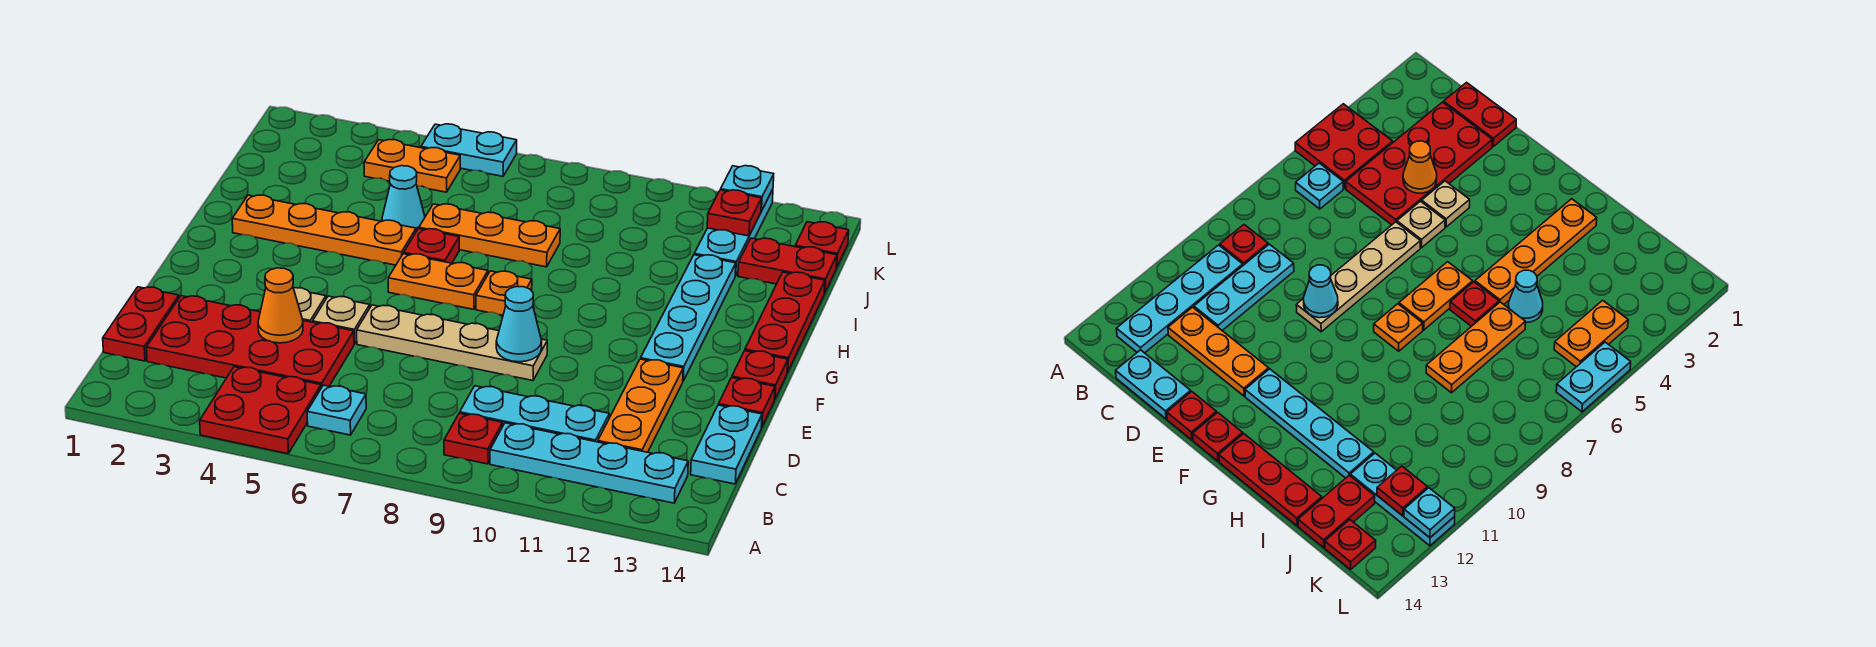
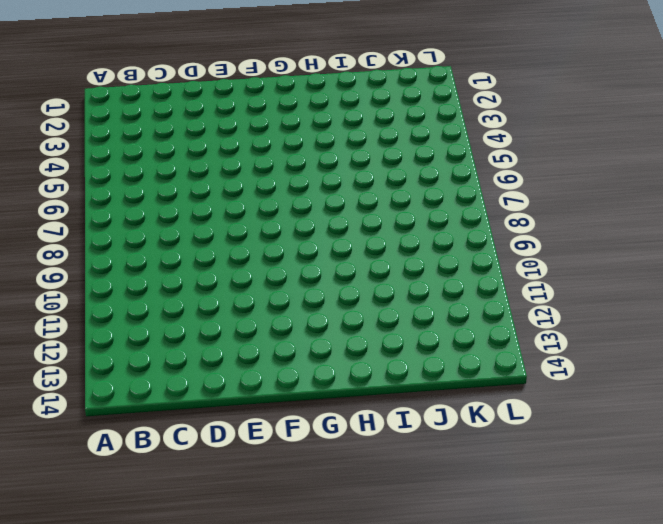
none -> red plate A4:B5 level 1
none -> cyan plate B6 level 1
none -> red plate B9 level 1
none -> cyan plate B10:B13 level 1

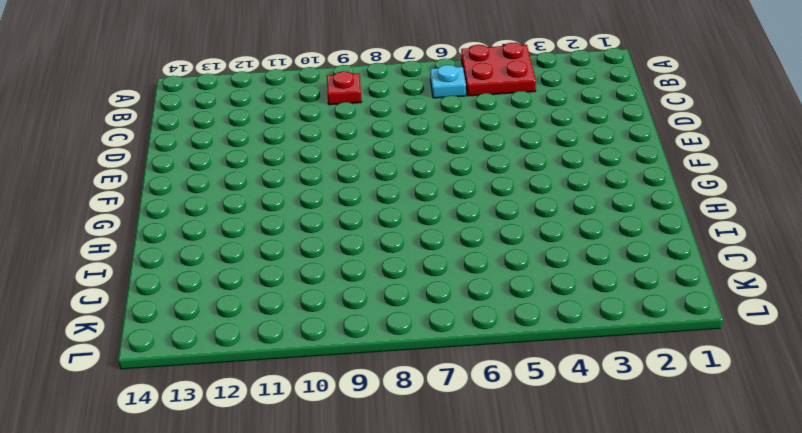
none -> cyan plate B10:B13 level 1
none -> red plate C1:D1 level 1
none -> red plate C2:D5 level 1
none -> cyan plate C9:C11 level 1

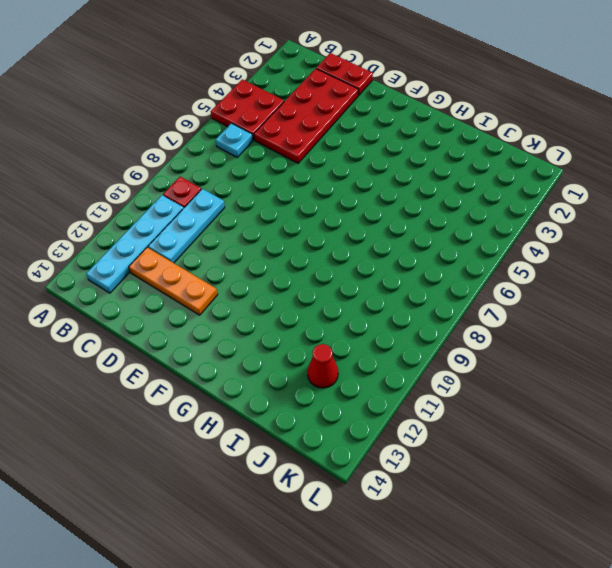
red cone J12 level 1 -> cyan plate J12:L12 level 1
none -> cyan plate C14:D14 level 1
none -> tan plate E4 level 1
none -> tan plate E5 level 1
none -> tan plate E6:E9 level 1

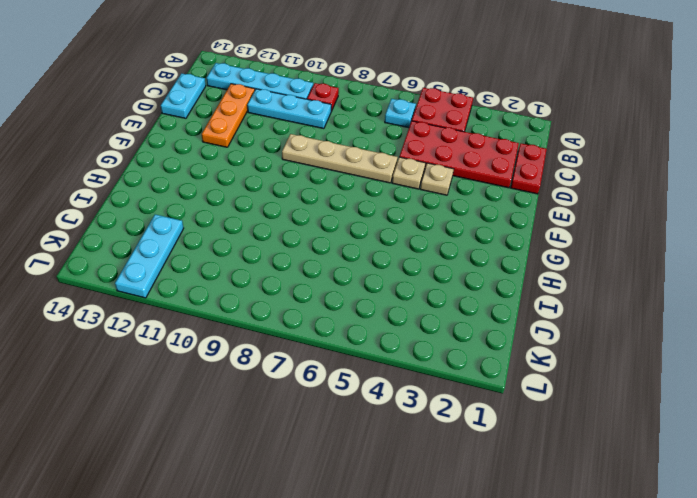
none -> red plate E14 level 1
none -> cyan plate F12:I12 level 1
none -> red plate F14 level 1
none -> orange plate G6:G7 level 1

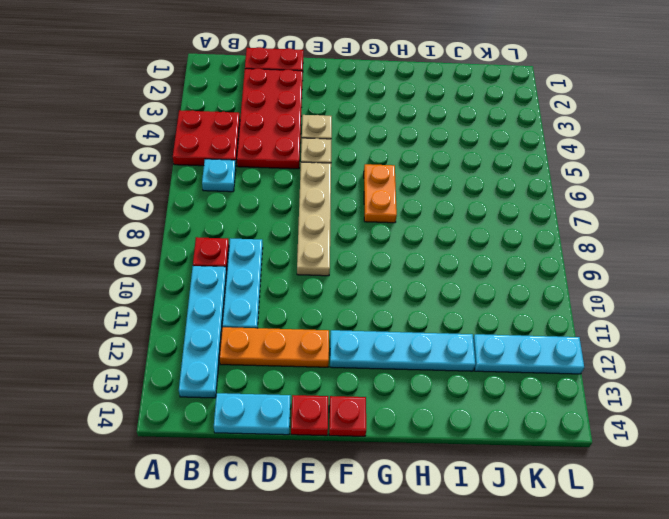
none -> orange plate G8 level 1
none -> red plate G14:I14 level 1
none -> orange plate H2:H5 level 1
none -> red plate H6 level 1

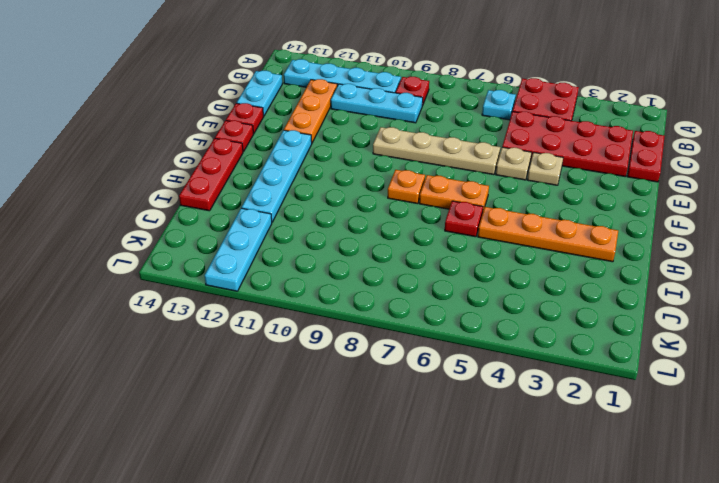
none -> cyan cone I5 level 1
none -> orange plate I6:I8 level 1
none -> red plate J13:J14 level 1
none -> orange plate K4:K5 level 1

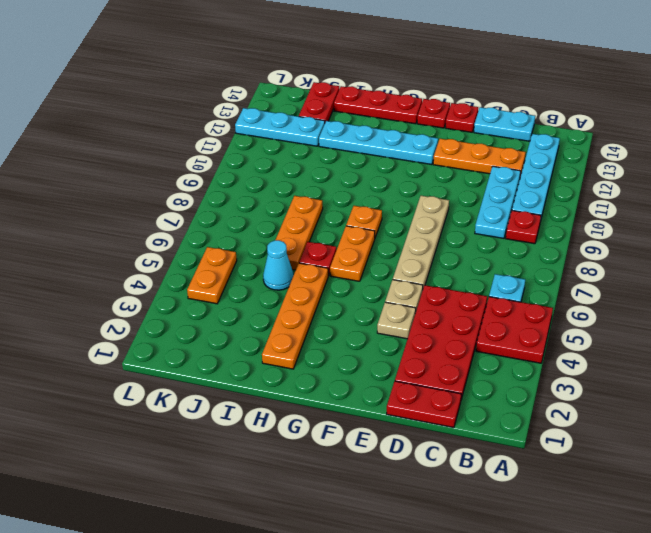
none -> red plate K14 level 1
none -> cyan plate L5:L6 level 1
none -> orange cone D4 level 2
none -> cyan cone E9 level 2

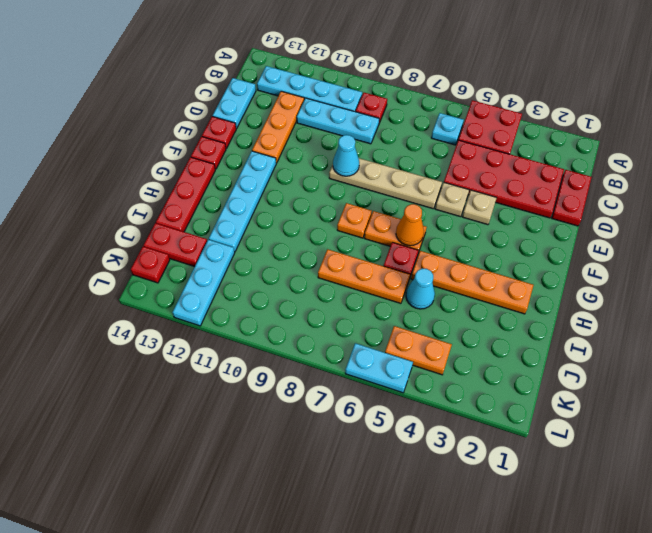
orange cone G6 level 2 -> orange cone D4 level 2
none -> red plate K12 level 2
none -> cyan plate L12 level 2

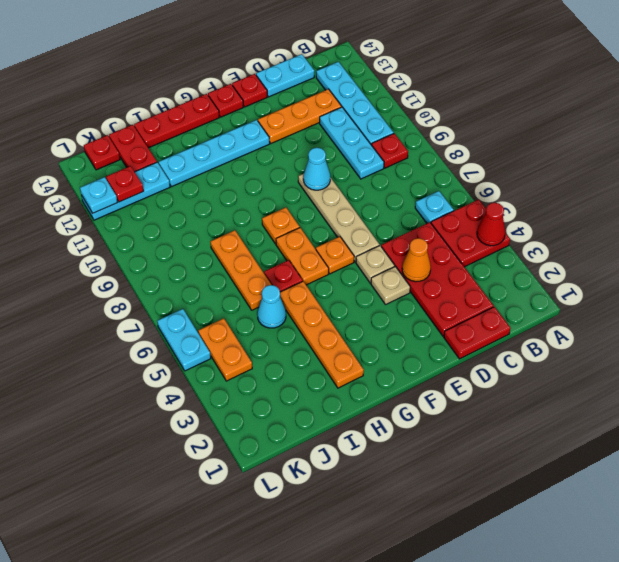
red cone A4 level 2 -> none
orange plate F6 level 1 -> none

